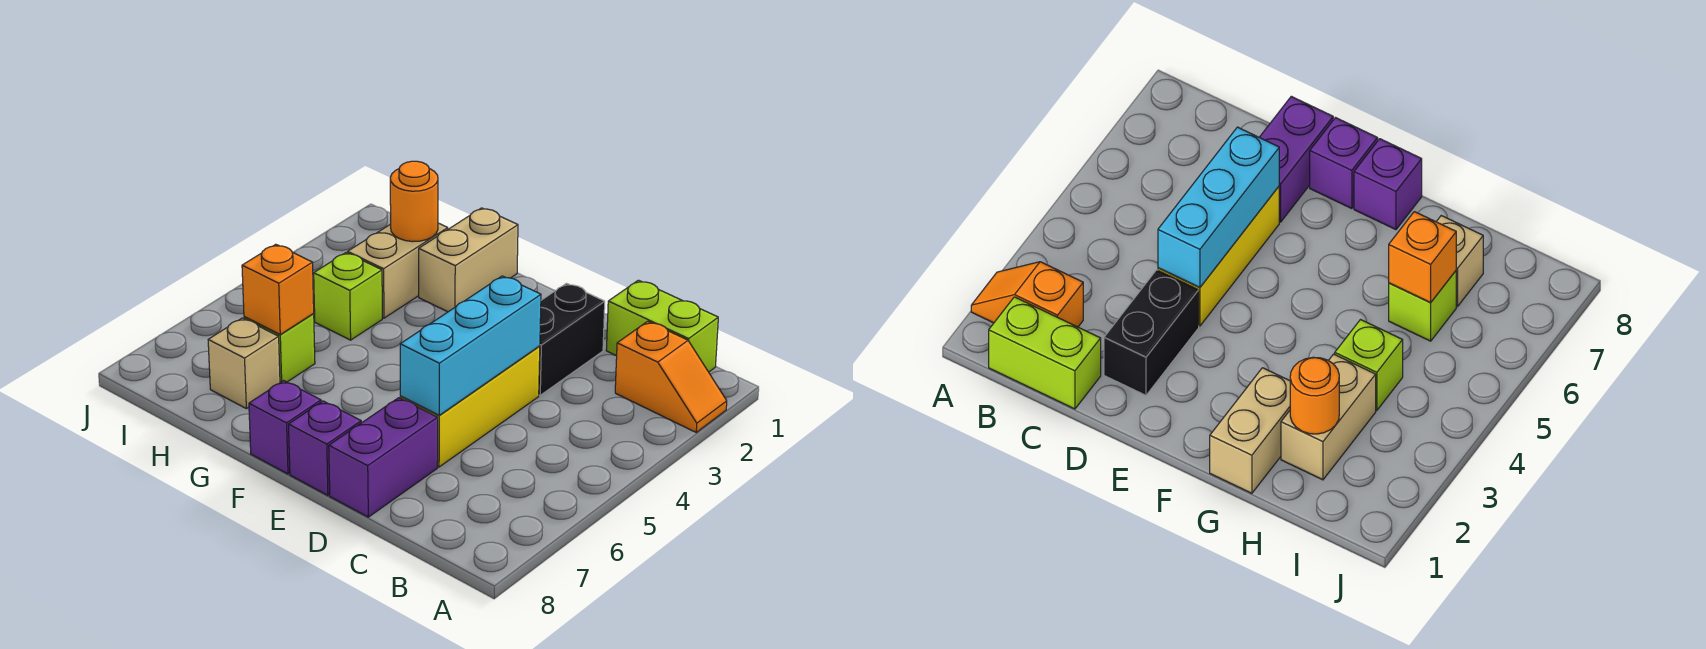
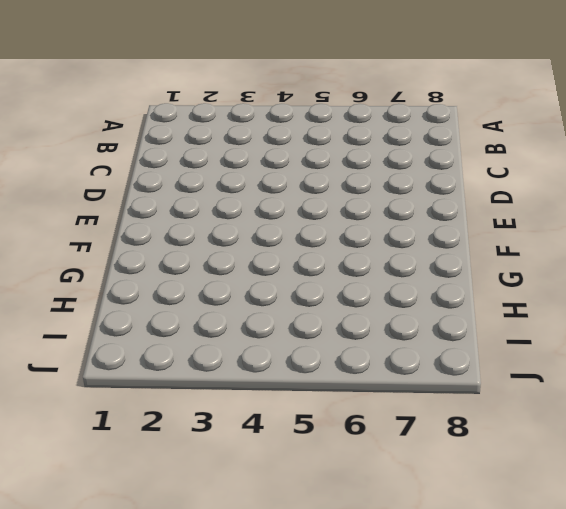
none -> orange slope A2:B2 level 1 top B
none -> lime brick B1:C1 level 1
none -> black brick D2:D3 level 1

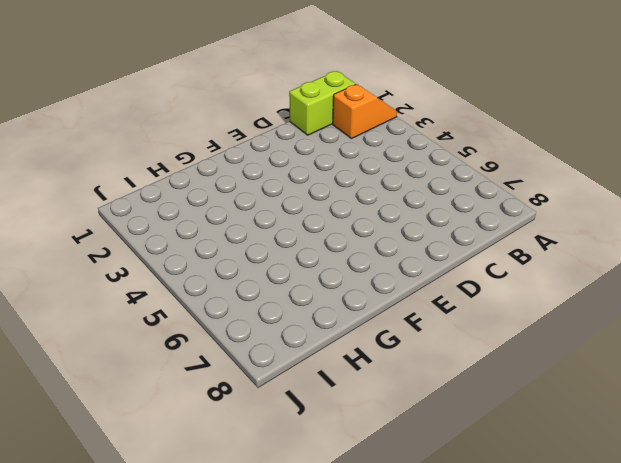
none -> black brick D2:D3 level 1
none -> yellow brick D4:D6 level 1
none -> purple brick D7:D8 level 1

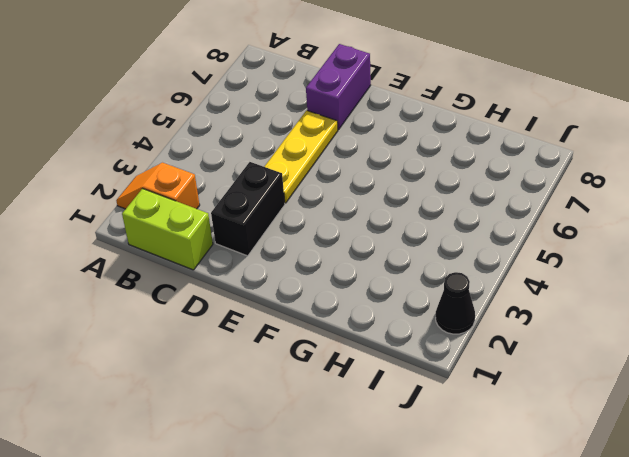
yellow plate D4:D6 level 1 -> yellow brick D4:D6 level 1
black cone J2 level 1 -> none
none -> purple brick E8 level 1
none -> purple brick F8 level 1
none -> tan brick G1:G2 level 1

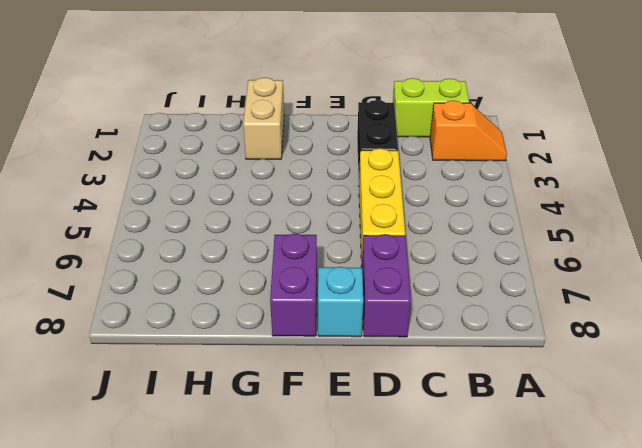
cyan brick E8 level 1 -> purple brick E8 level 1
purple brick F7:F8 level 1 -> purple brick F8 level 1
none -> tan brick H2:H3 level 1
none -> lime brick H4 level 1
none -> lime brick H6 level 1

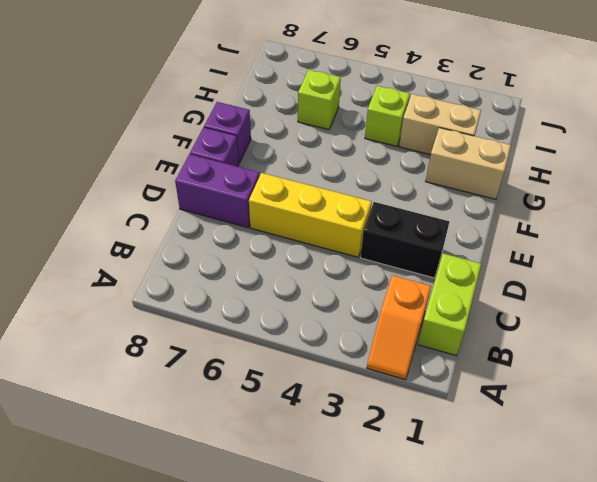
none -> tan brick H7 level 1
none -> cyan brick D4:D6 level 2
none -> orange round brick H2 level 2

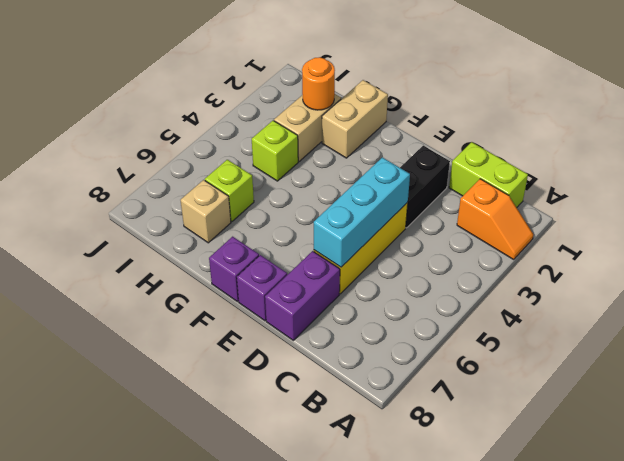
none -> orange brick H6 level 2

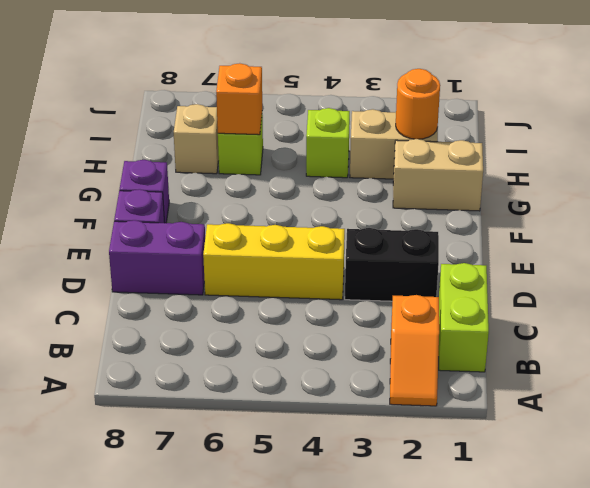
none -> cyan brick D4:D6 level 2

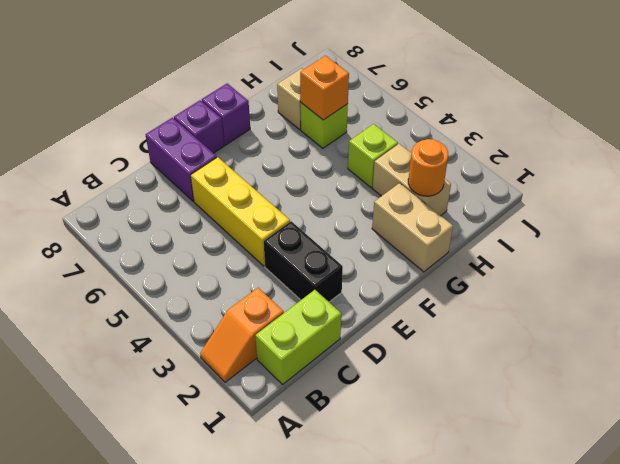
none -> cyan brick D4:D6 level 2

